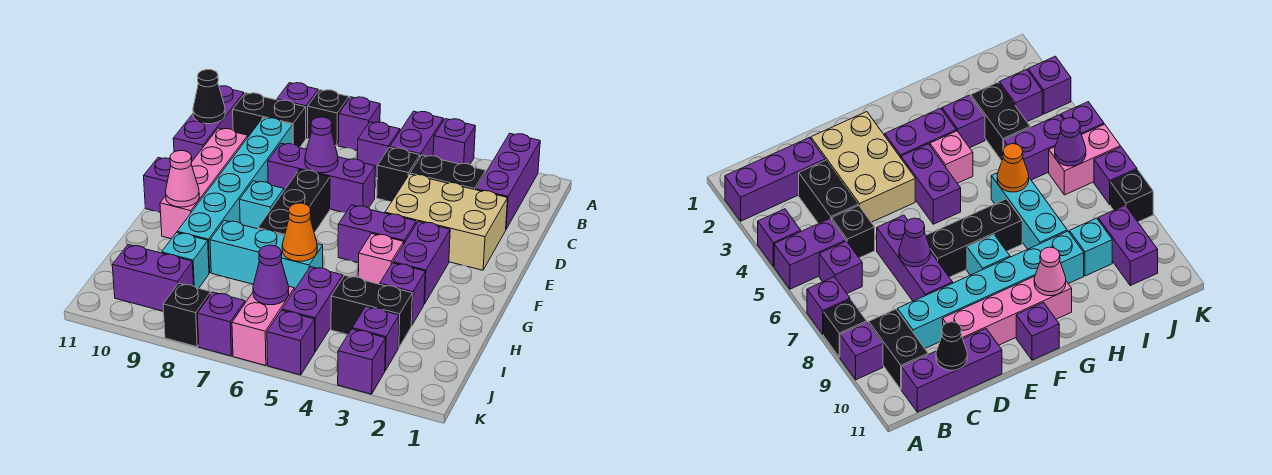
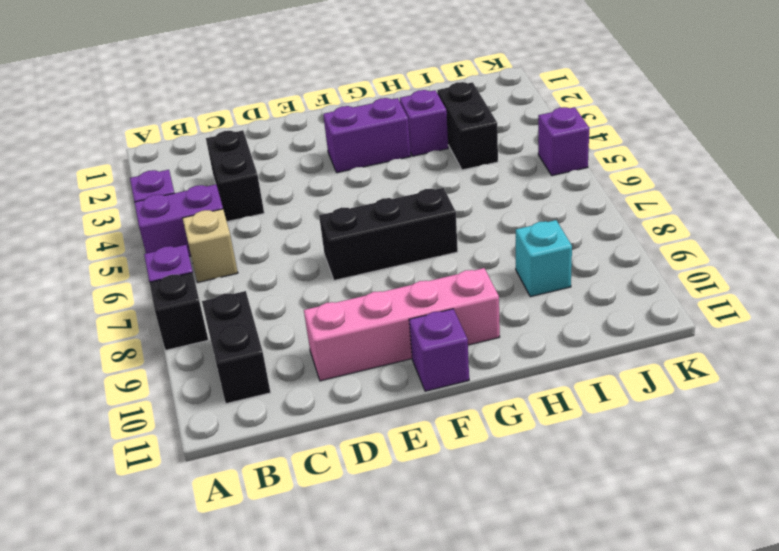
tan brick B6 level 1 -> purple brick B6 level 1
none -> purple brick A2:C2 level 1
none -> purple brick A9 level 1
none -> purple brick B11:D11 level 1
none -> black brick C5 level 1

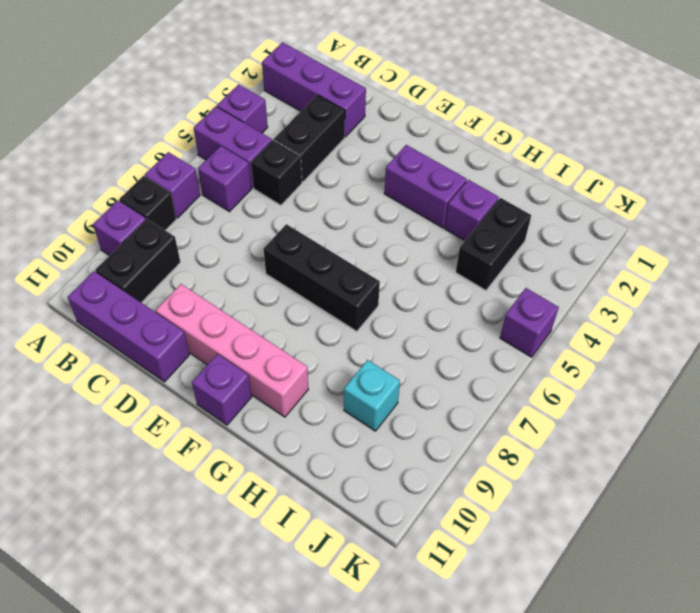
none -> cyan brick C9:H9 level 1
none -> tan brick D2:E4 level 1
none -> purple brick D6:D8 level 1
none -> purple brick F4:F5 level 1

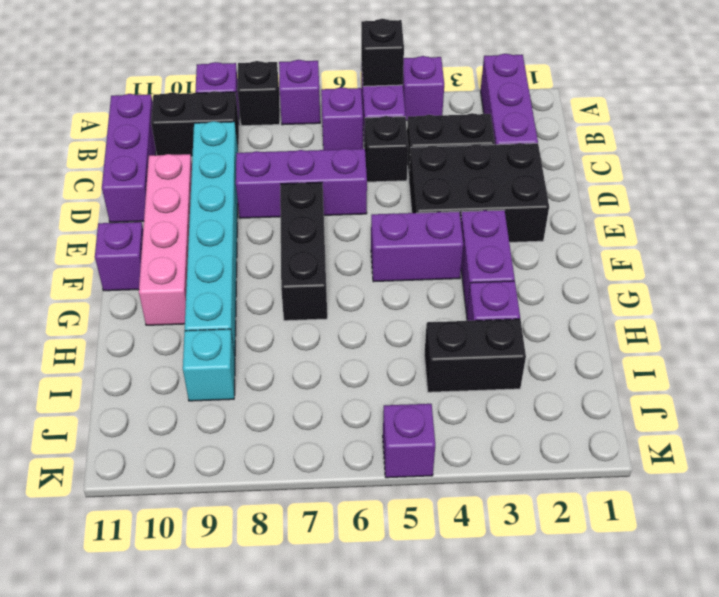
black brick A5 level 2 -> black brick K8 level 1
black brick D2:E4 level 1 -> tan brick D2:E4 level 1
none -> cyan brick F8 level 1
none -> pink brick G4 level 1
none -> cyan brick H6:H8 level 1
none -> purple brick I5:J5 level 1

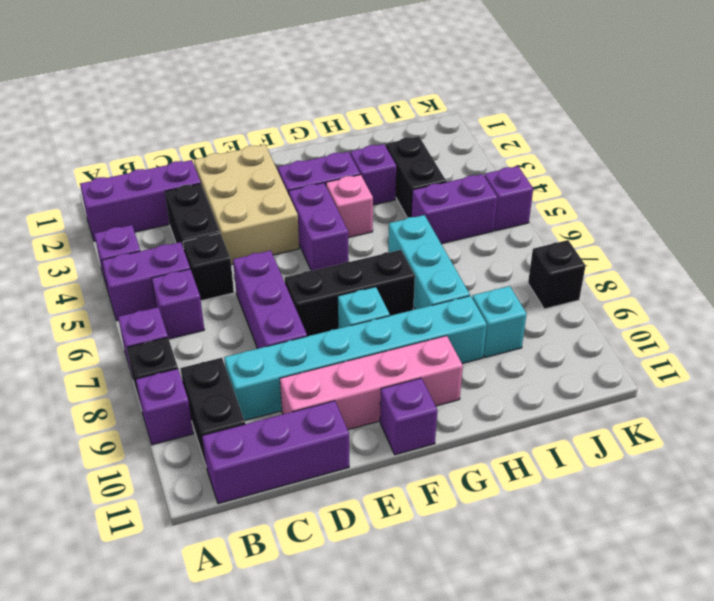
none -> purple brick J3 level 1
none -> pink brick J6:K6 level 1
none -> purple brick J9:J10 level 1
none -> purple brick K3 level 1

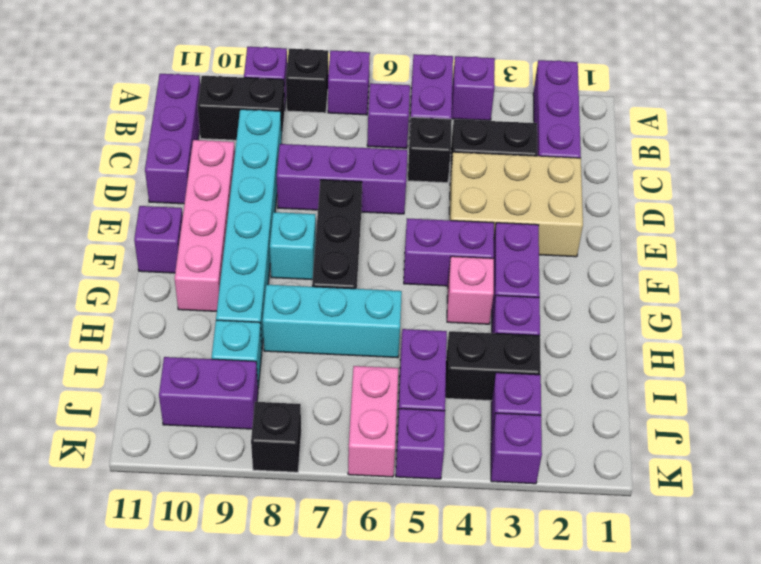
none -> purple brick K7 level 1
none -> black cone C11 level 2
none -> purple cone D7 level 2
none -> pink cone G10 level 2

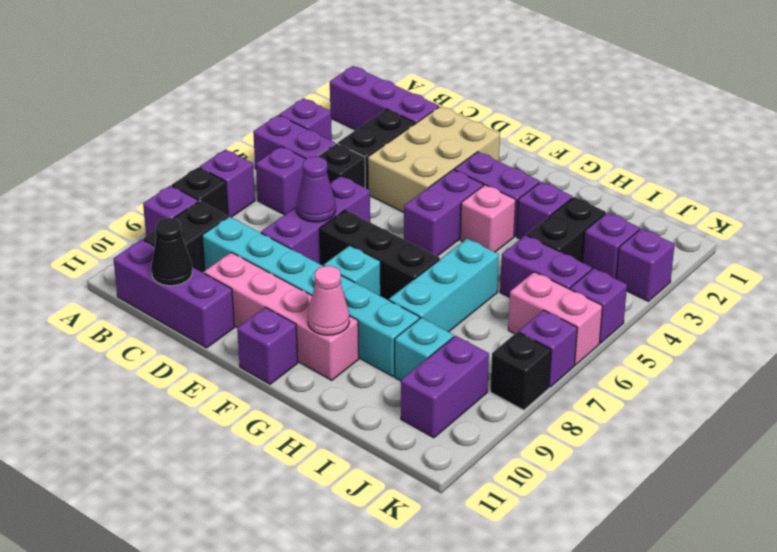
none -> orange cone H6 level 2
none -> purple cone J6 level 2

